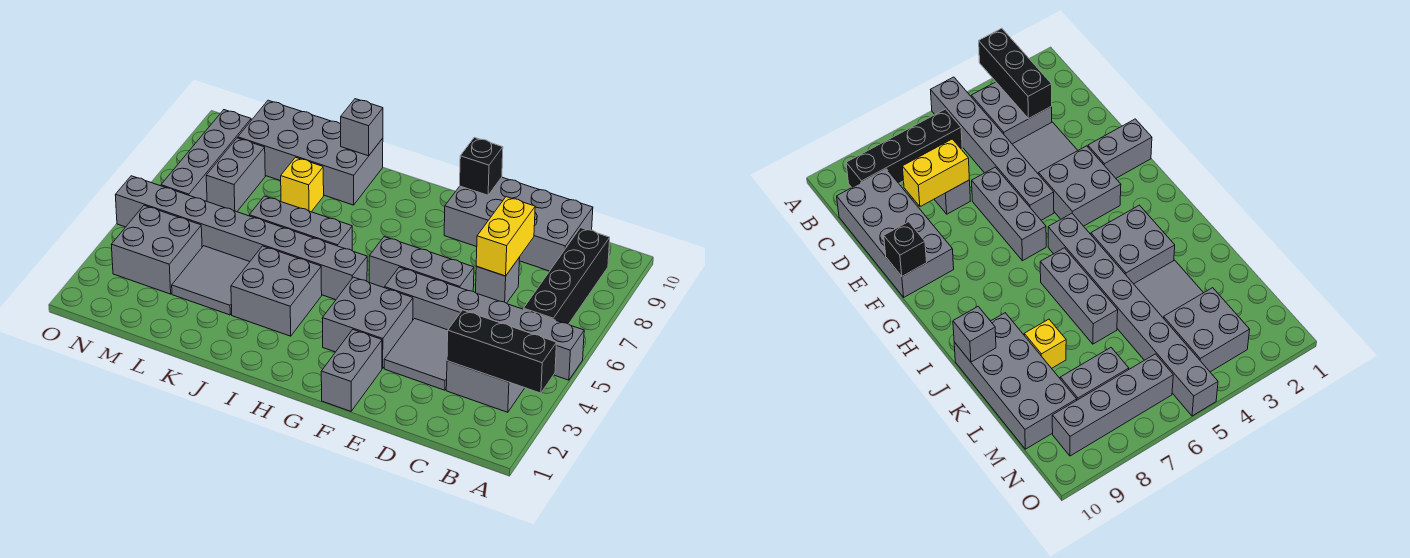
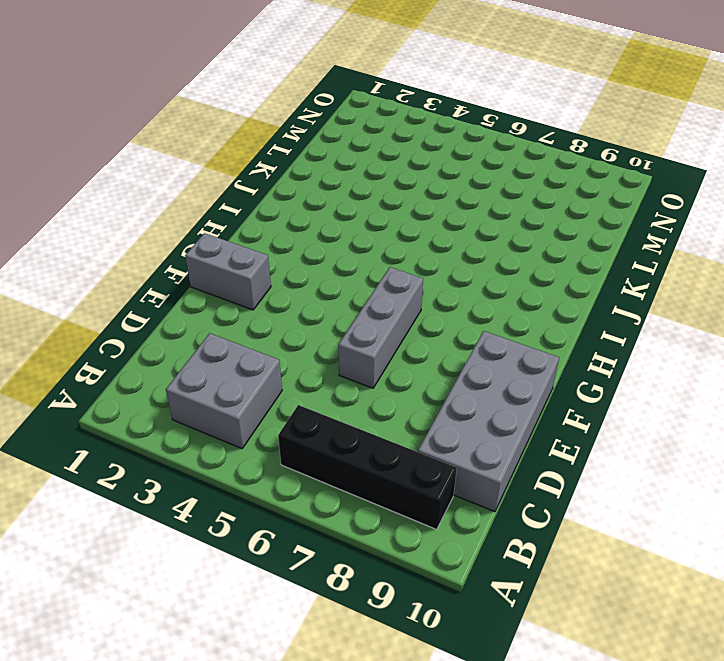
none -> grey brick A5:F5 level 1
none -> grey tile D3:E4 level 1
none -> grey brick D7 level 1

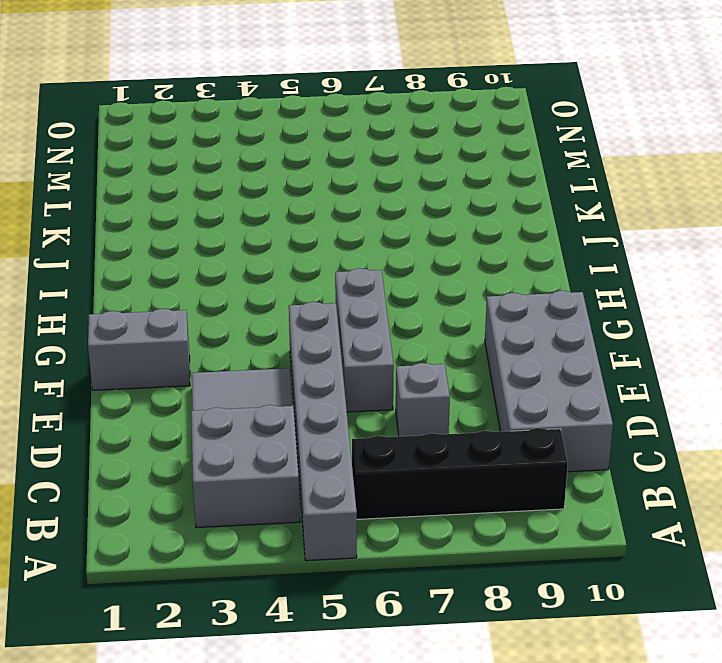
none -> grey brick F3:G4 level 1
none -> grey brick H5:O5 level 1
none -> grey brick I3:J4 level 1

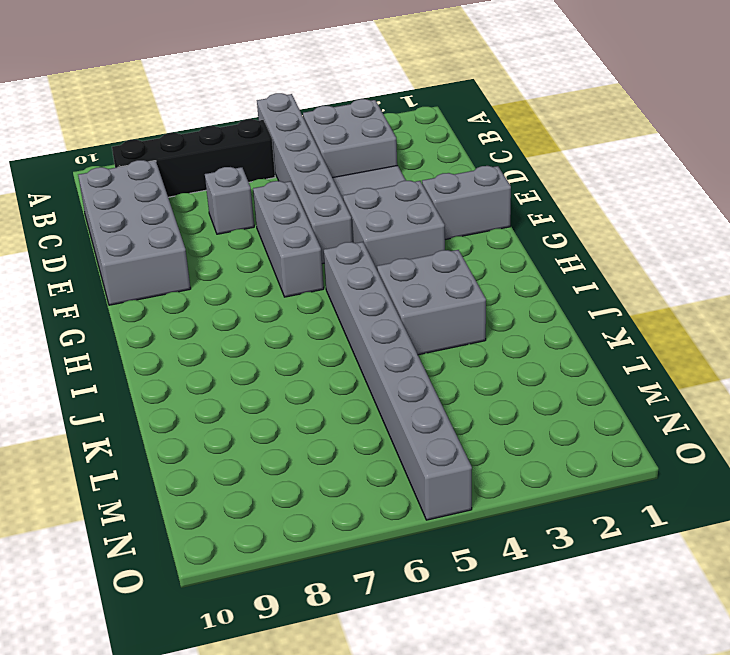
none -> grey brick I6:K6 level 1
none -> grey brick J9:M10 level 1
none -> grey tile K3:L4 level 1

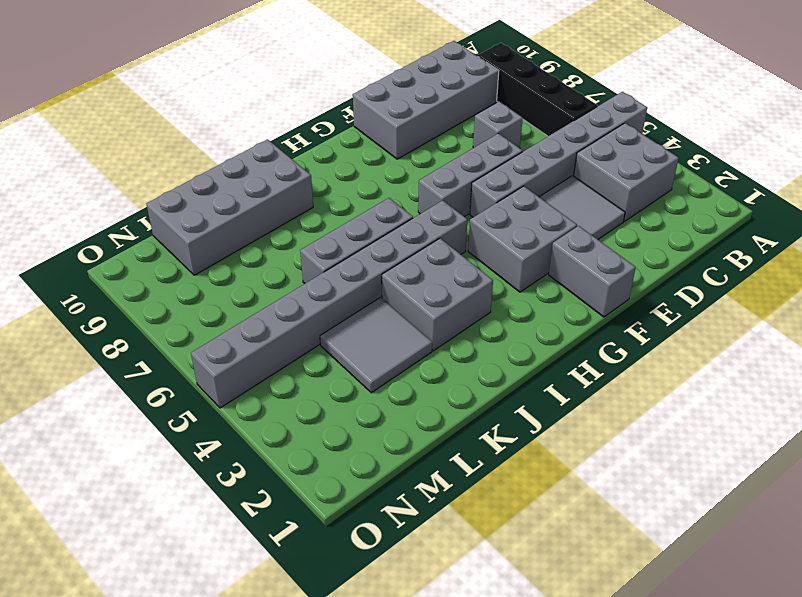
none -> yellow brick K8 level 1
none -> grey brick M3:N4 level 1
none -> grey brick M7:M8 level 1

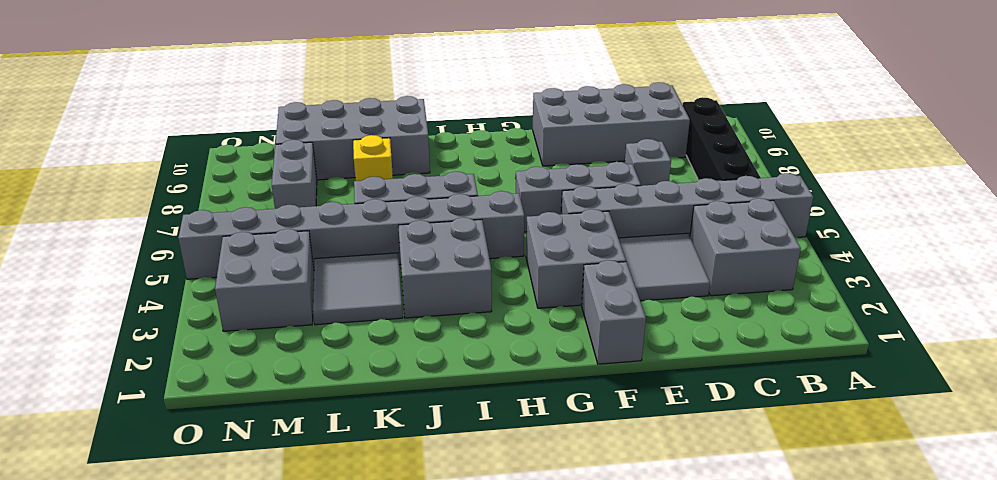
none -> grey brick N6:N9 level 1
none -> black brick A3:C3 level 2
none -> yellow brick D7:D8 level 2

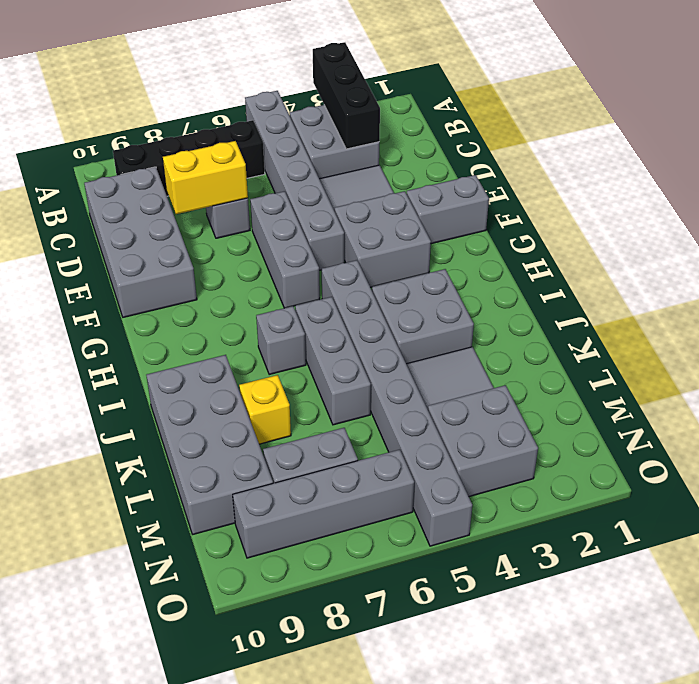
grey brick I7 level 1 -> grey brick J10 level 2
none -> black brick F10 level 2

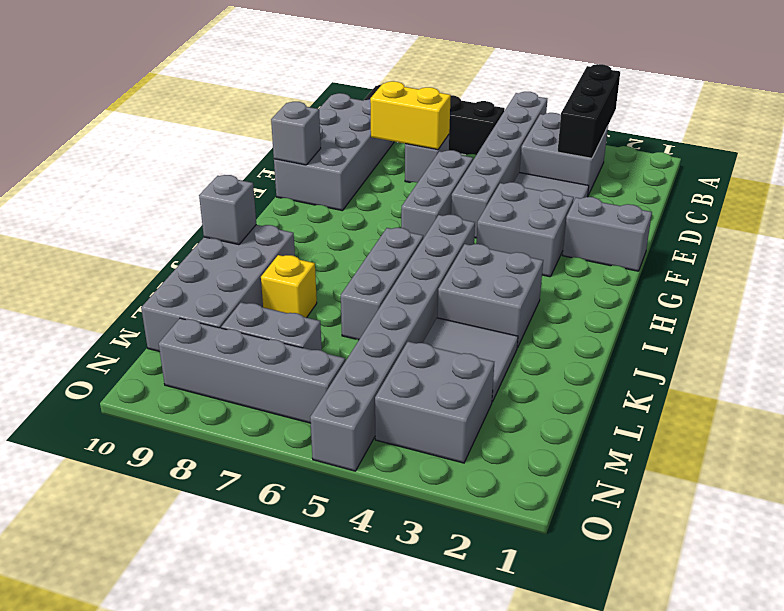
grey brick F10 level 2 -> black brick F10 level 2

